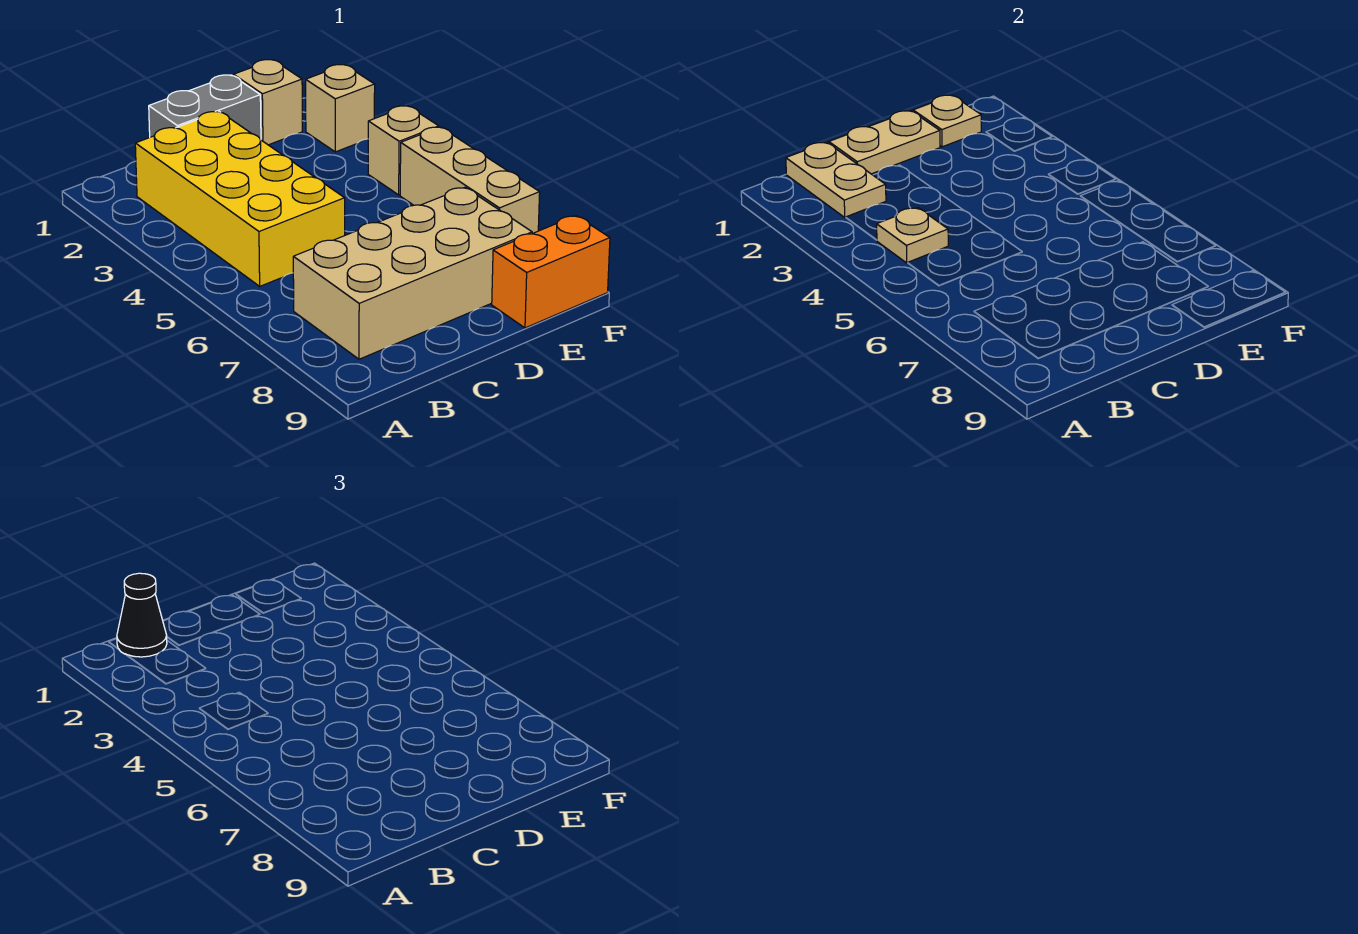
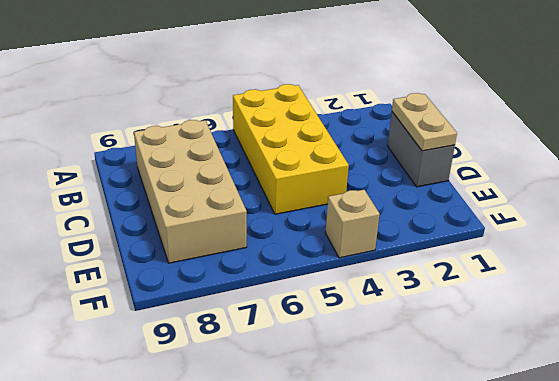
yellow brick A4:D5 level 1 -> yellow brick B2:C5 level 1
none -> tan brick E1 level 1
none -> orange brick E9:F9 level 1
none -> tan brick F2 level 1

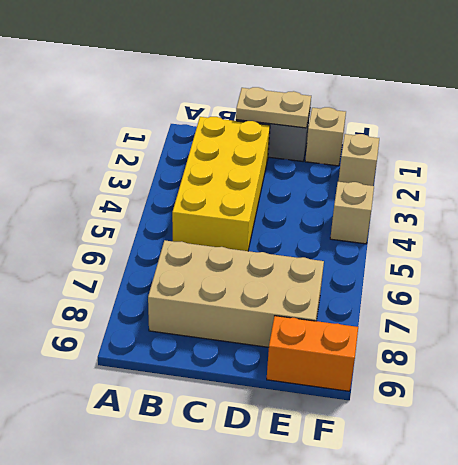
none -> tan brick F5:F7 level 1
none -> tan plate B1:B2 level 2
none -> tan plate B4 level 2

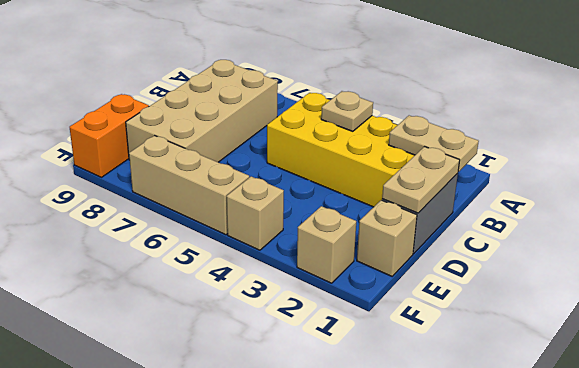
none -> tan plate E1 level 2
none -> black cone B1 level 3

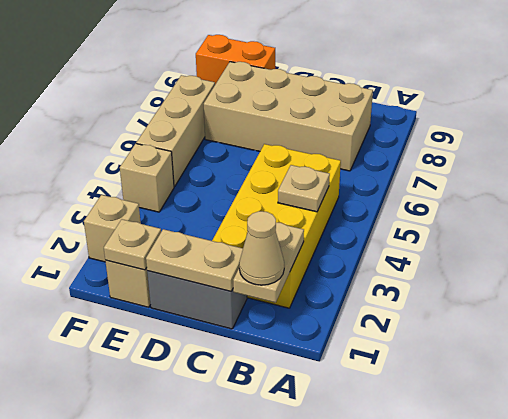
tan cone B1 level 3 -> black cone B1 level 3

